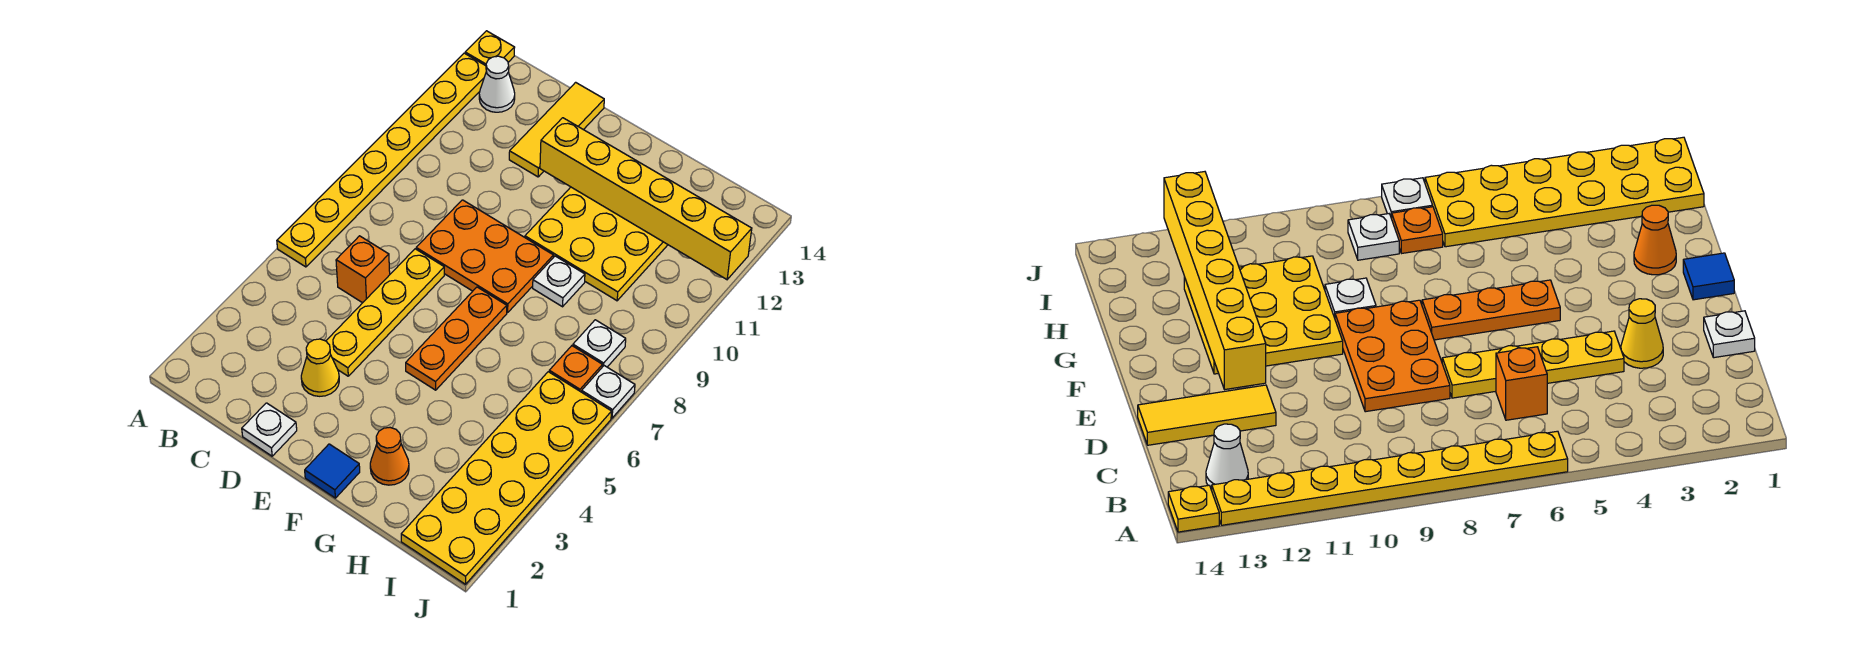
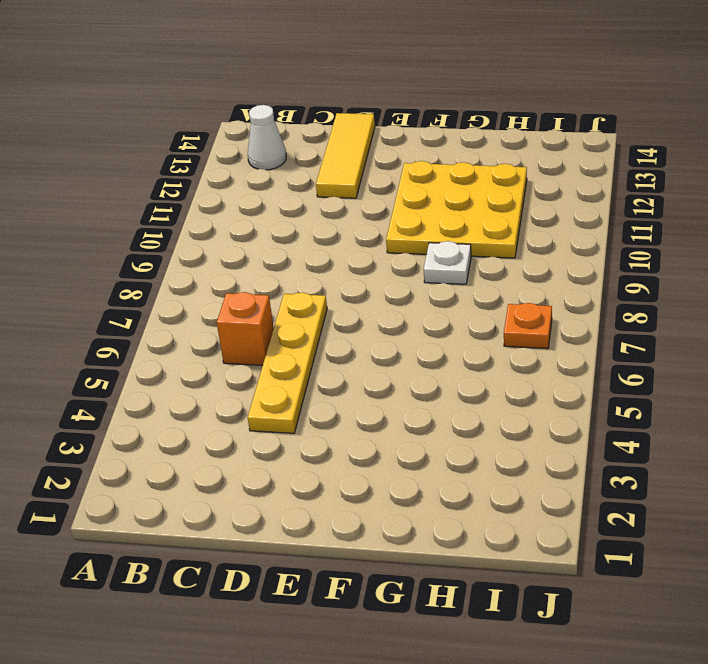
none -> yellow plate A6:A13 level 1
none -> yellow plate A14 level 1
none -> white plate D1 level 1

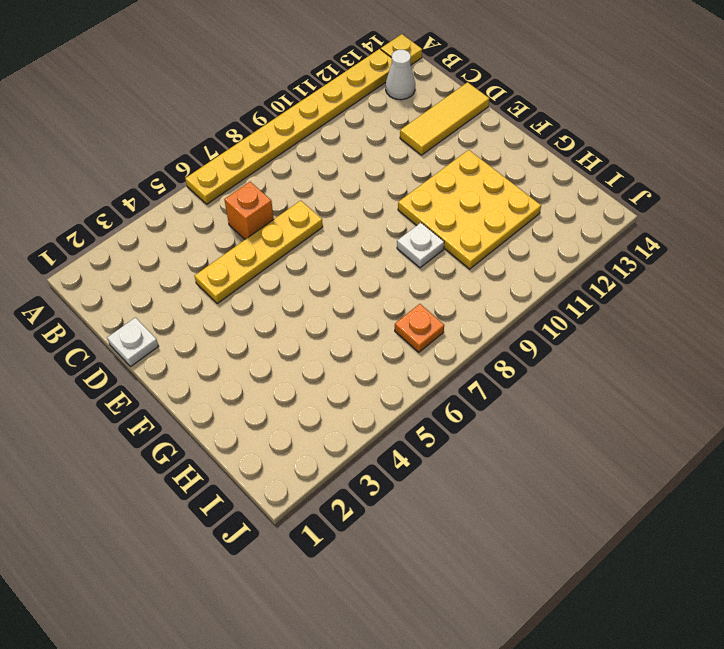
none -> yellow cone D3 level 1
none -> orange plate D8:F9 level 1
none -> blue tile F1 level 1

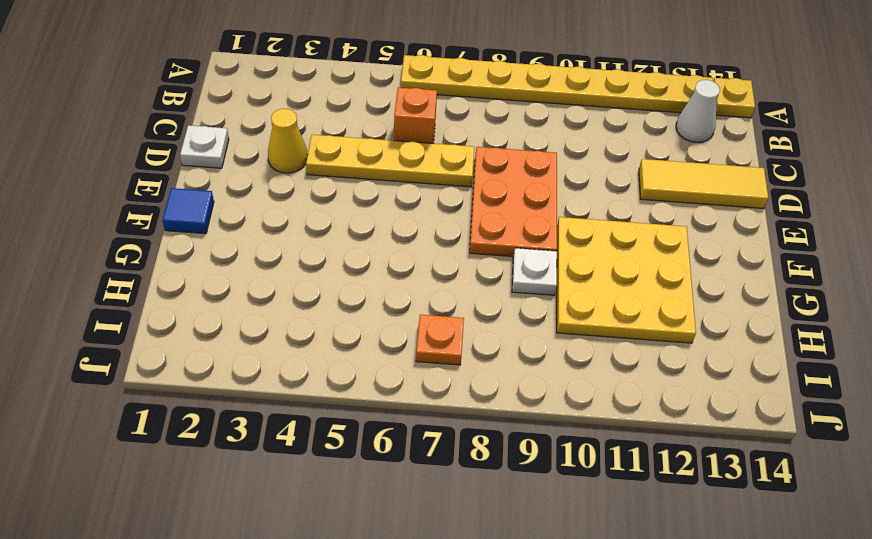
none -> orange plate F5:F7 level 1
none -> orange cone G2 level 1
none -> yellow plate I1:J6 level 1

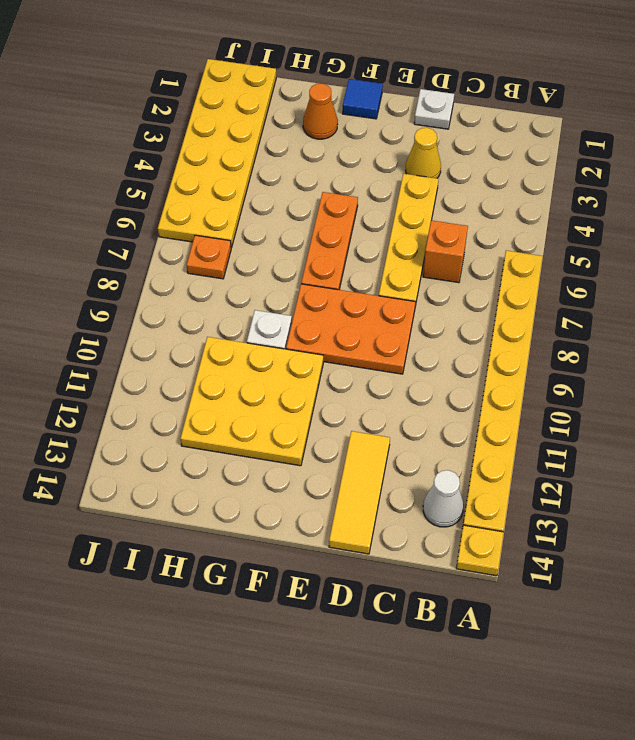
none -> white plate I8 level 1
none -> white plate J7 level 1
none -> yellow brick E12:J12 level 2

